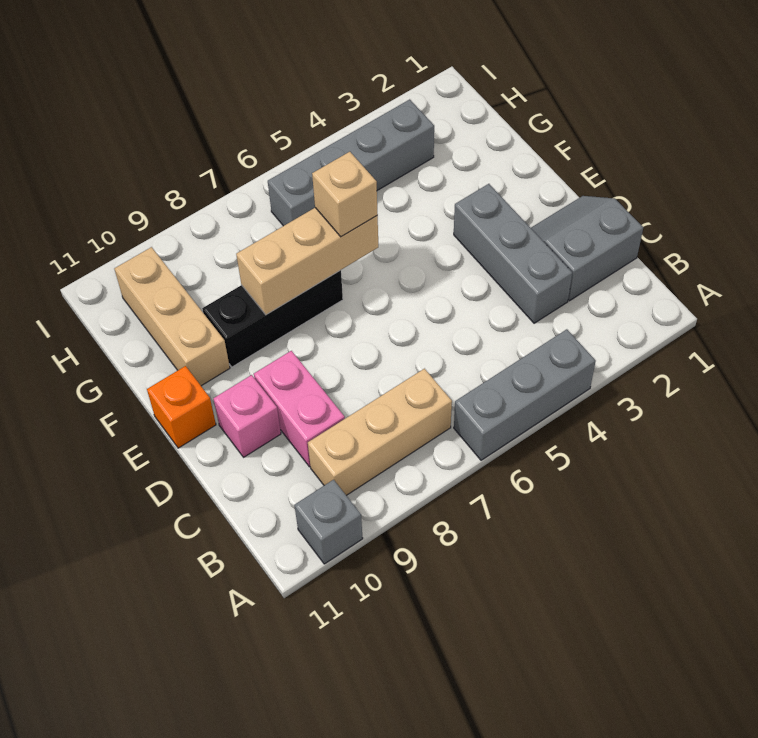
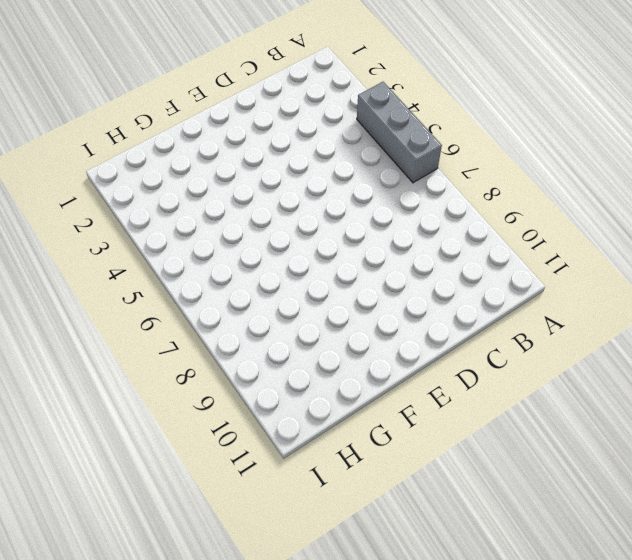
none -> grey brick A10 level 1
none -> tan brick B7:B9 level 1
none -> grey slope C1:D2 level 1 top C

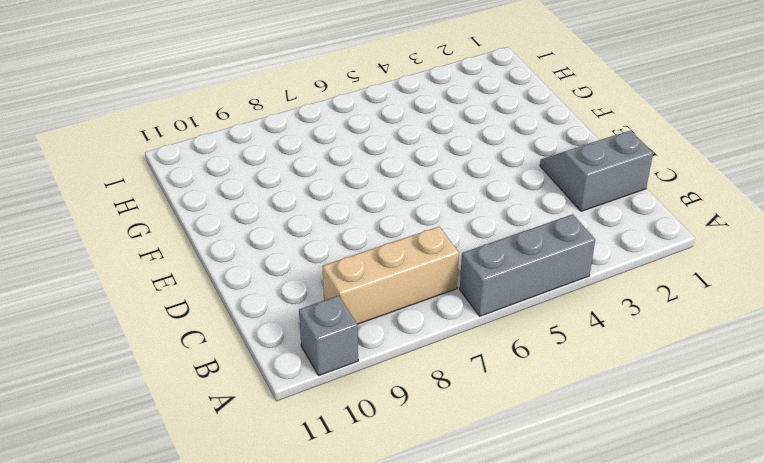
none -> grey brick C3:E3 level 1
none -> pink brick C9:D9 level 1
none -> pink brick D10 level 1

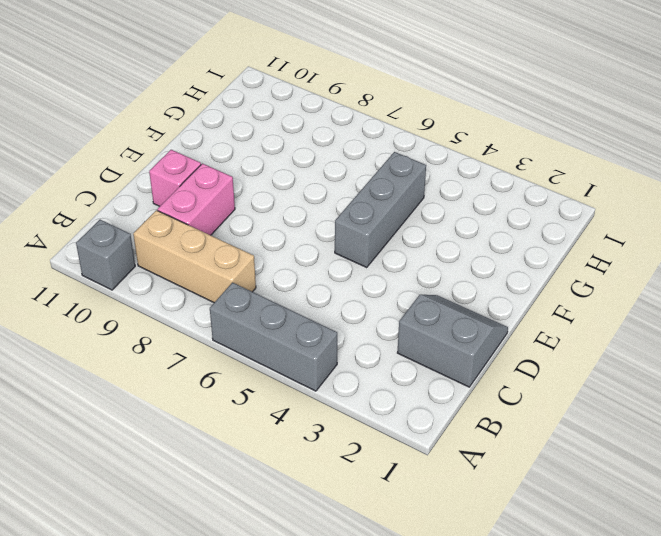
grey brick E5:G5 level 1 -> grey brick C3:E3 level 1
none -> orange brick E11 level 1
none -> black brick F7:F9 level 1
none -> tan brick F10:H10 level 1

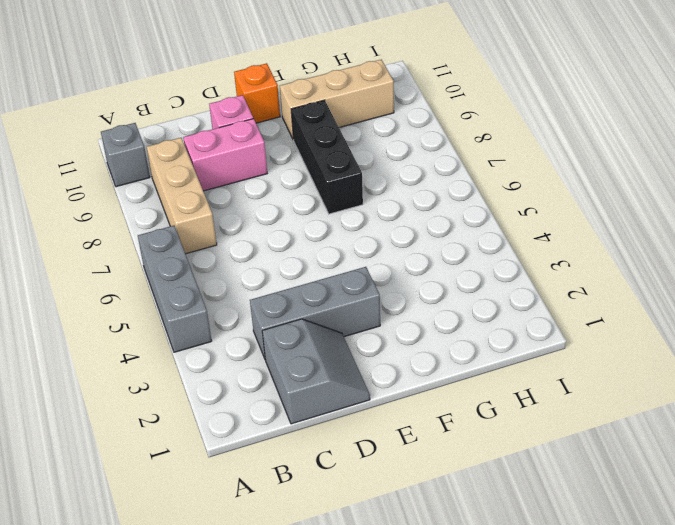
none -> grey brick H3:H6 level 1
none -> tan brick F6:F8 level 2
none -> tan brick F6 level 3

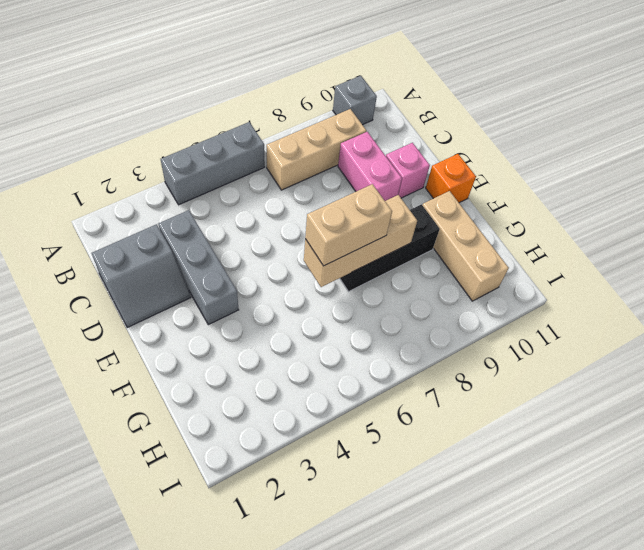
tan brick F6:F7 level 3 -> tan brick F6 level 3
none -> grey brick H3:H6 level 1

